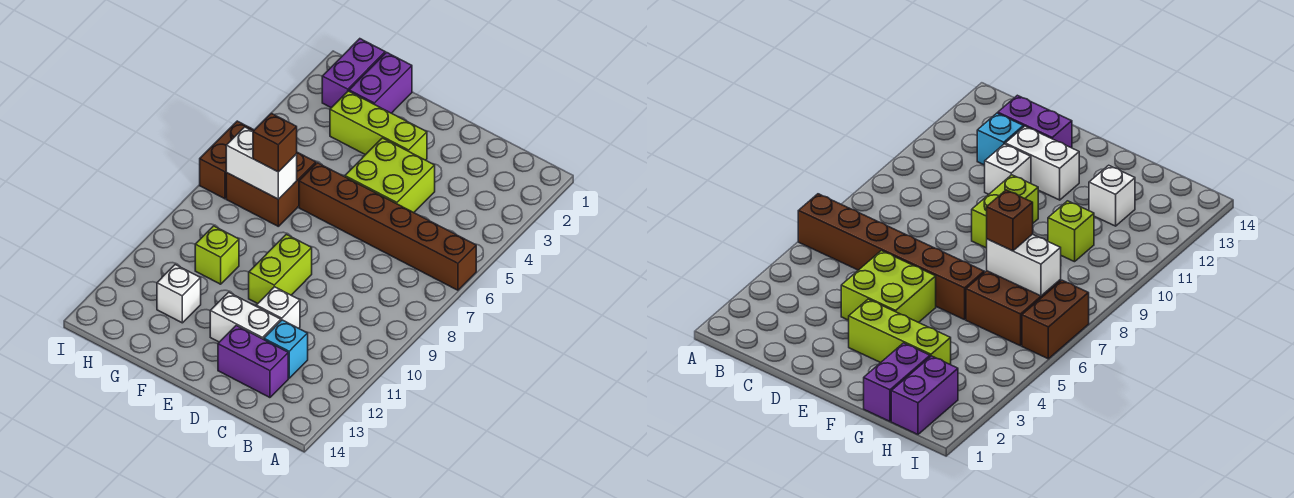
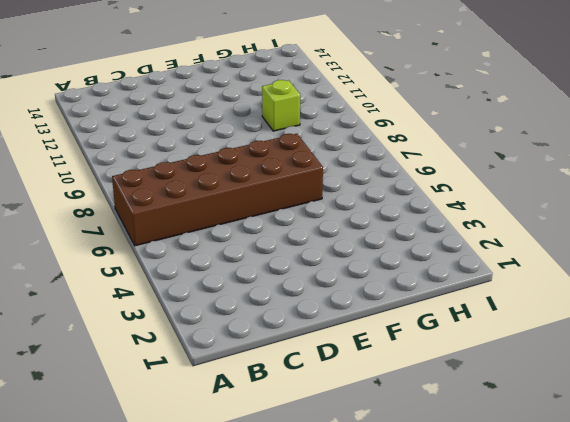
brown brick A6:F7 level 1 -> brown brick A6:F6 level 1
none -> cyan brick C12 level 1
none -> purple brick C13:D13 level 1
none -> lime brick D4:E5 level 1

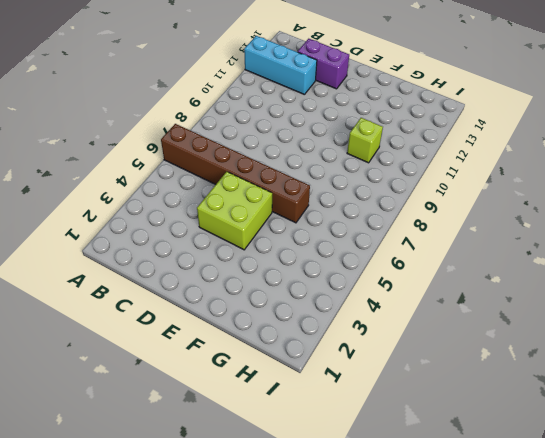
cyan brick A12:C12 level 1 -> cyan brick C12 level 1
none -> white brick D11 level 1
none -> white brick D12:E12 level 1
none -> lime brick E3:G3 level 1

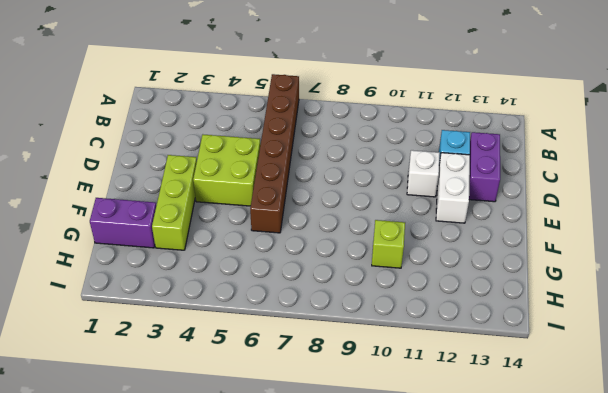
none -> lime brick E9:E10 level 1
none -> brown brick G6:H7 level 1
none -> white brick G12 level 1

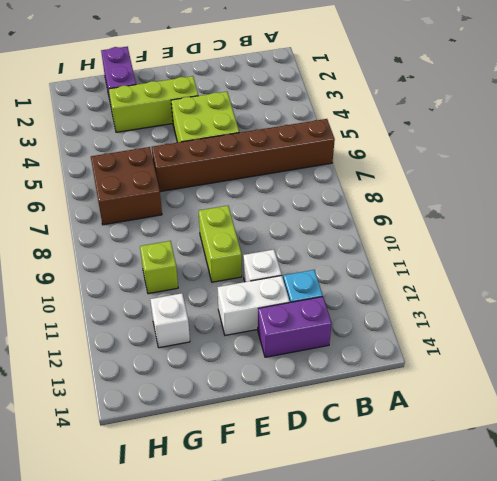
none -> purple brick H1:H2 level 1
none -> brown brick I6:I7 level 1
none -> white brick G7:H7 level 2

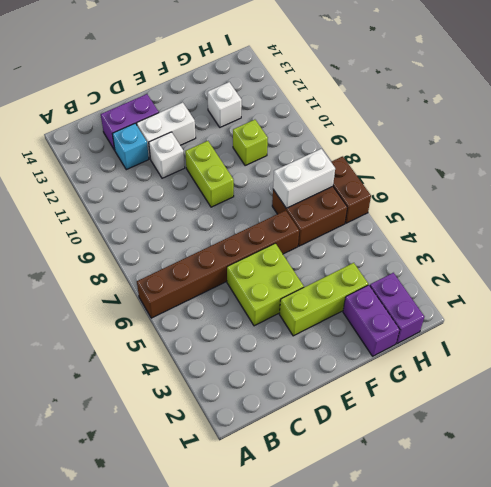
none -> brown brick G7 level 3

